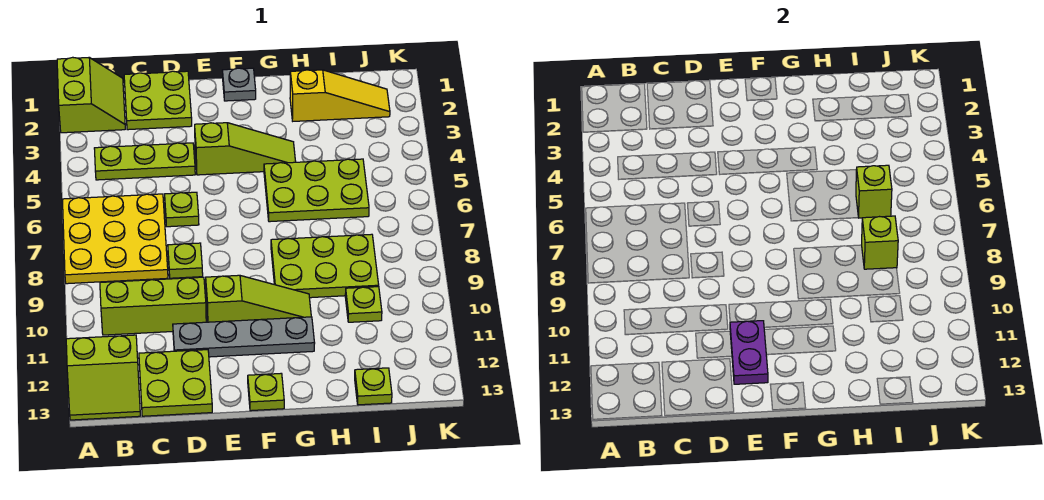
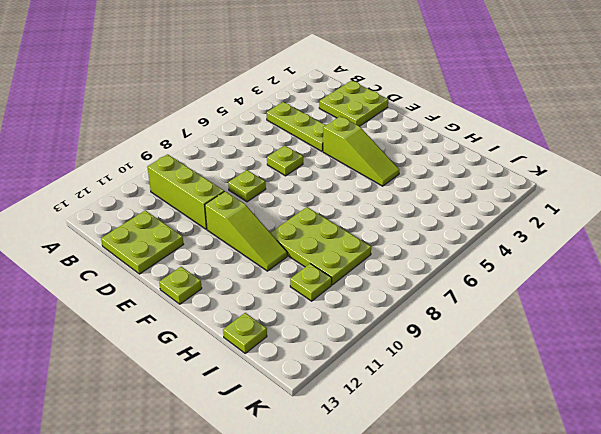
none -> lime slope A1:B2 level 1 top A
none -> yellow plate A6:C8 level 1
none -> lime slope A12:B13 level 1 top 12

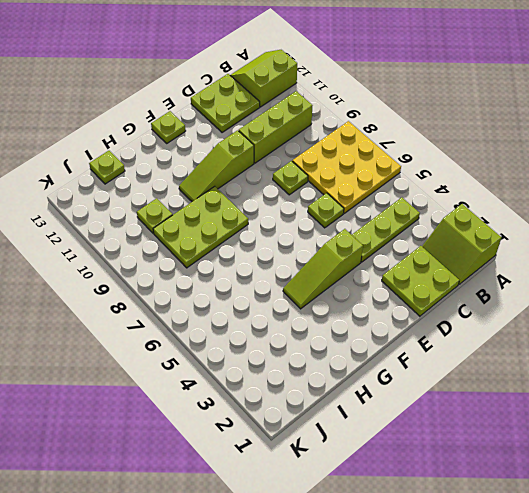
none -> grey plate D11:G11 level 1
none -> grey plate F1 level 1
none -> lime plate G5:I6 level 1

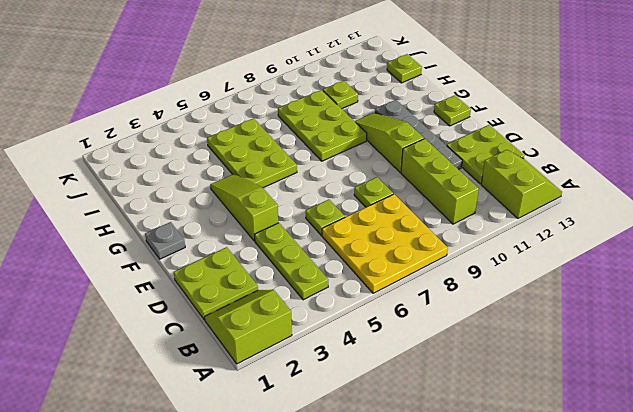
none -> yellow slope H2:J2 level 1 top H
none -> purple plate E11:E12 level 2
none -> lime brick I6 level 2

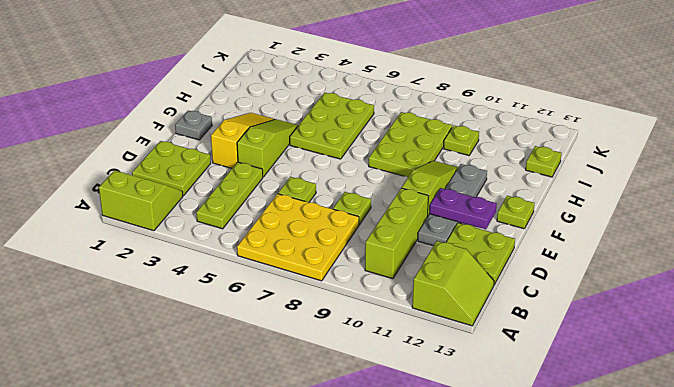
yellow slope E3:G3 level 1 top E -> yellow slope H2:J2 level 1 top H
none -> lime brick I6 level 2
none -> lime brick I8 level 2

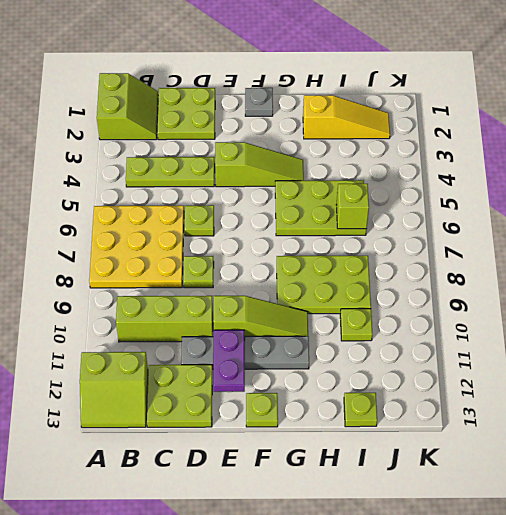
none -> lime brick I8 level 2

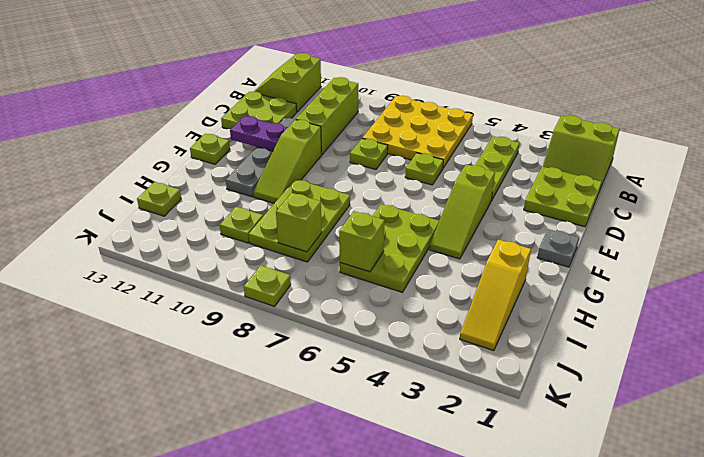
lime plate K8 level 1 -> none

